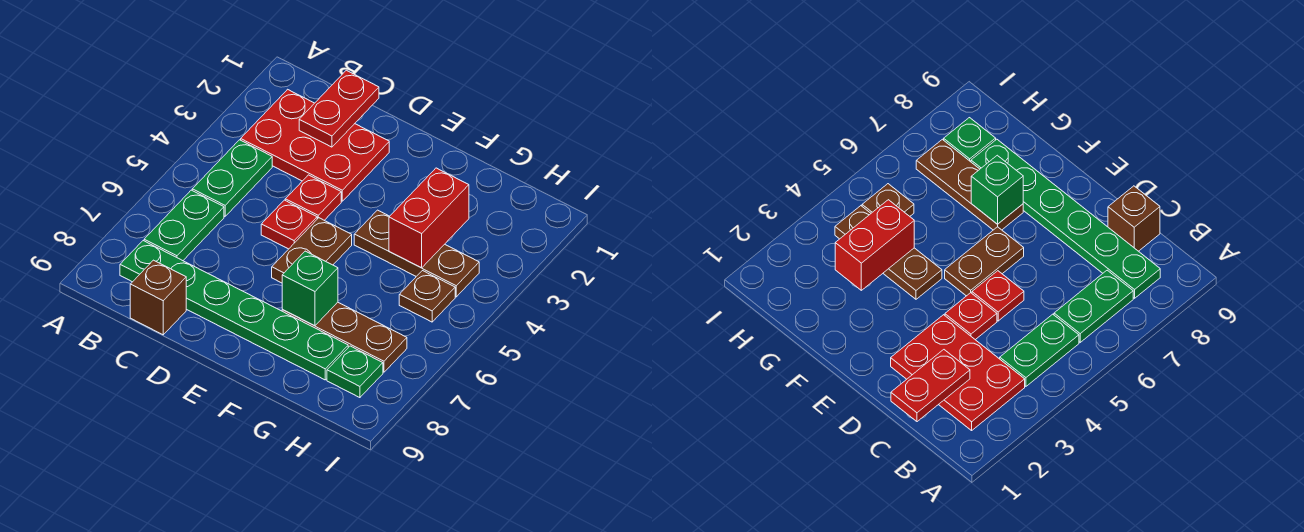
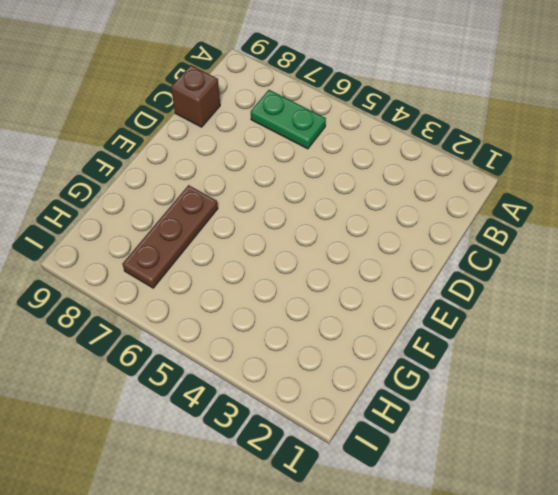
none -> red plate B2:D3 level 1
none -> green plate B4:B5 level 1
none -> green plate B8:G8 level 1

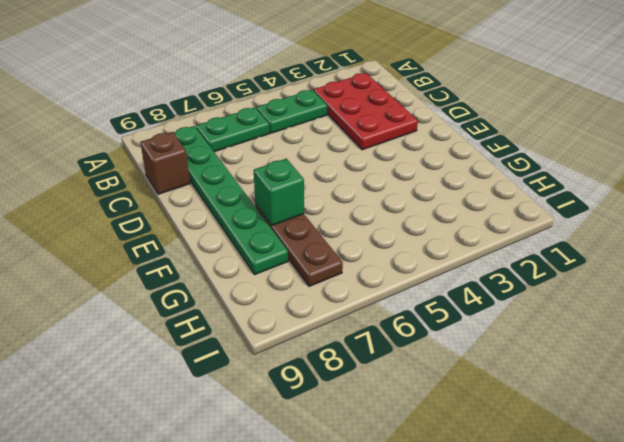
none -> red plate D4 level 1
none -> red plate D5 level 1
none -> brown plate E5:E6 level 1

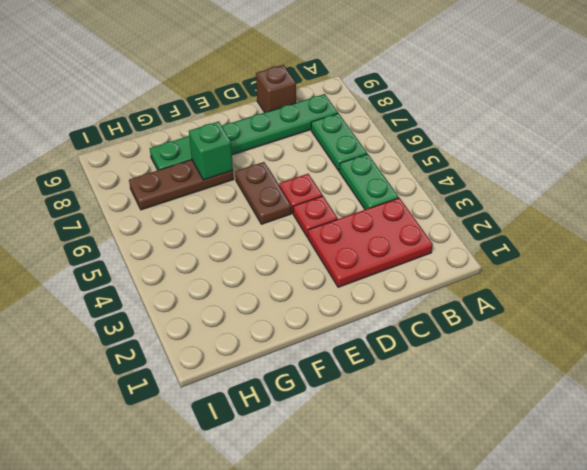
none -> brown plate F4:H4 level 1
none -> brown plate H5 level 1
none -> green plate H8 level 1

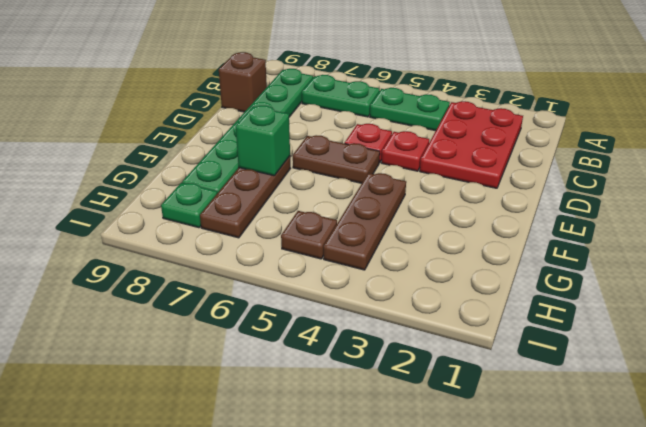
none -> red plate C1:C2 level 2
none -> red brick G3:G4 level 2

